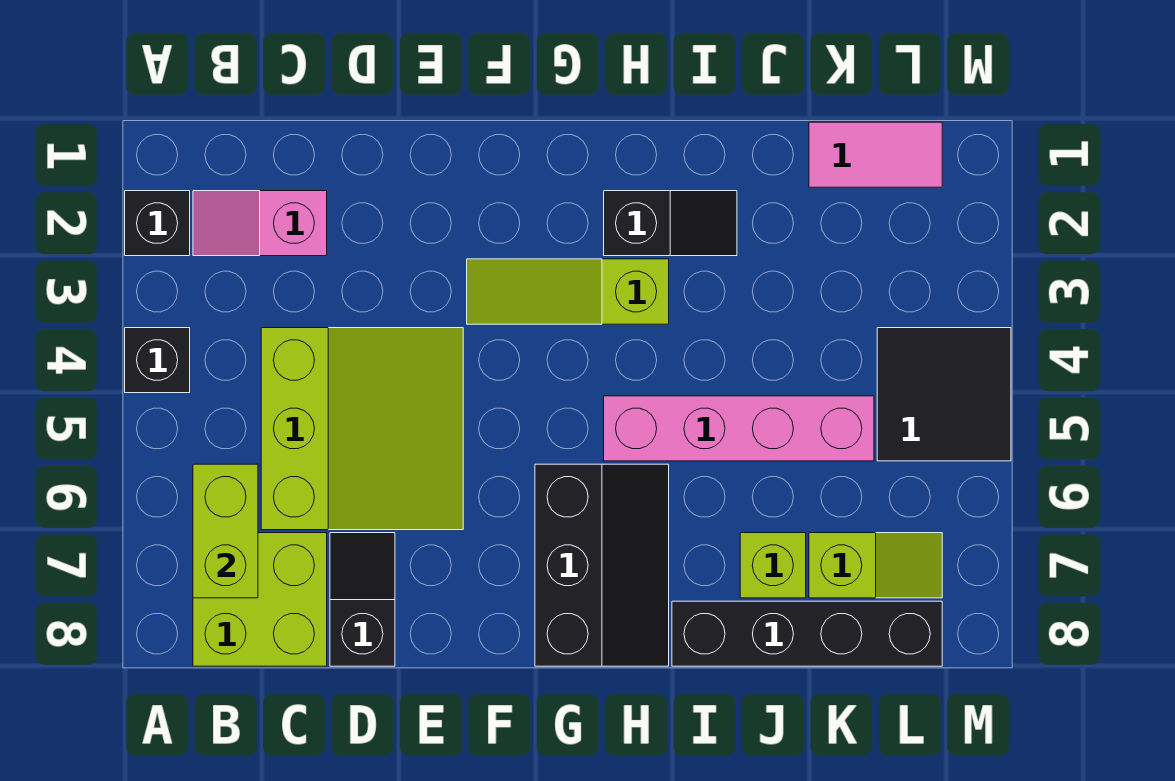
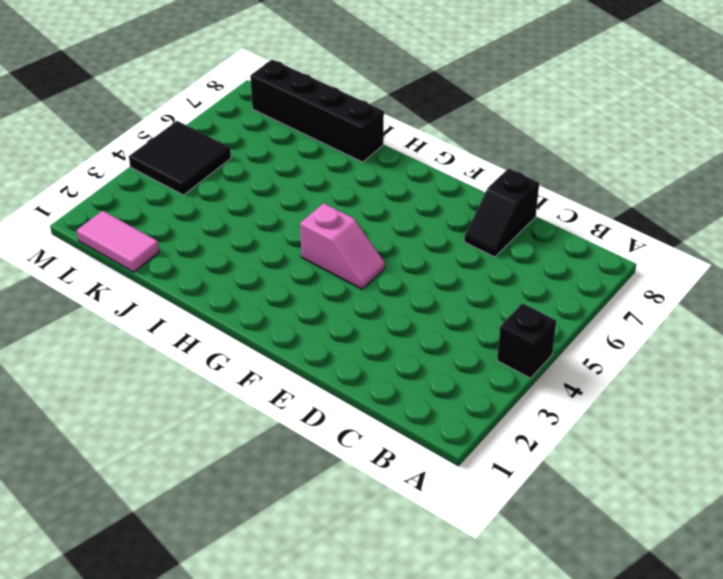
pink slope F4:G4 level 1 top G -> pink slope B2:C2 level 1 top C
none -> black brick A2 level 1
none -> lime brick B7:C8 level 1
none -> lime slope C4:E6 level 1 top C

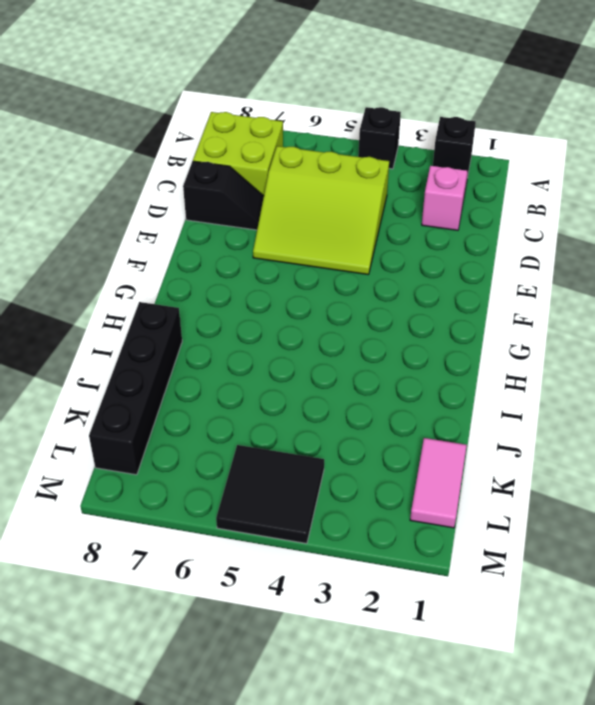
none -> lime slope F3:H3 level 1 top H
none -> black slope G6:H8 level 1 top G
none -> black slope H2:I2 level 1 top H

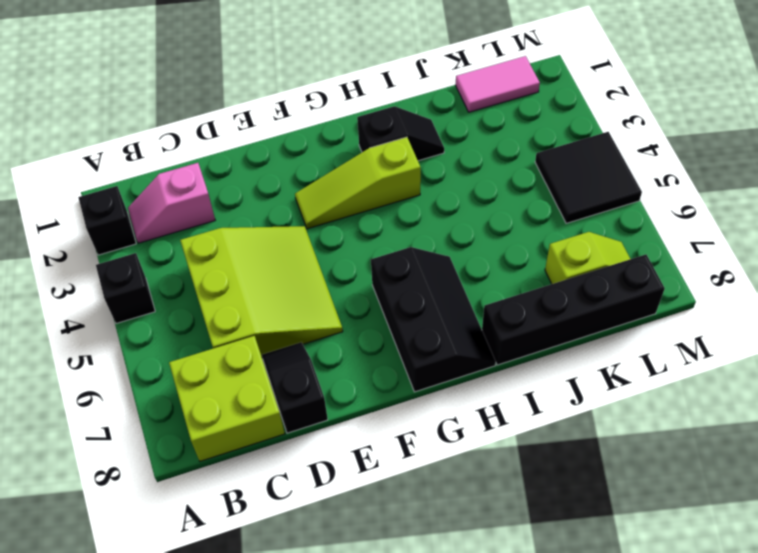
none -> pink brick H5:K5 level 1
none -> lime brick J7 level 1
none -> lime brick B6:B7 level 2

